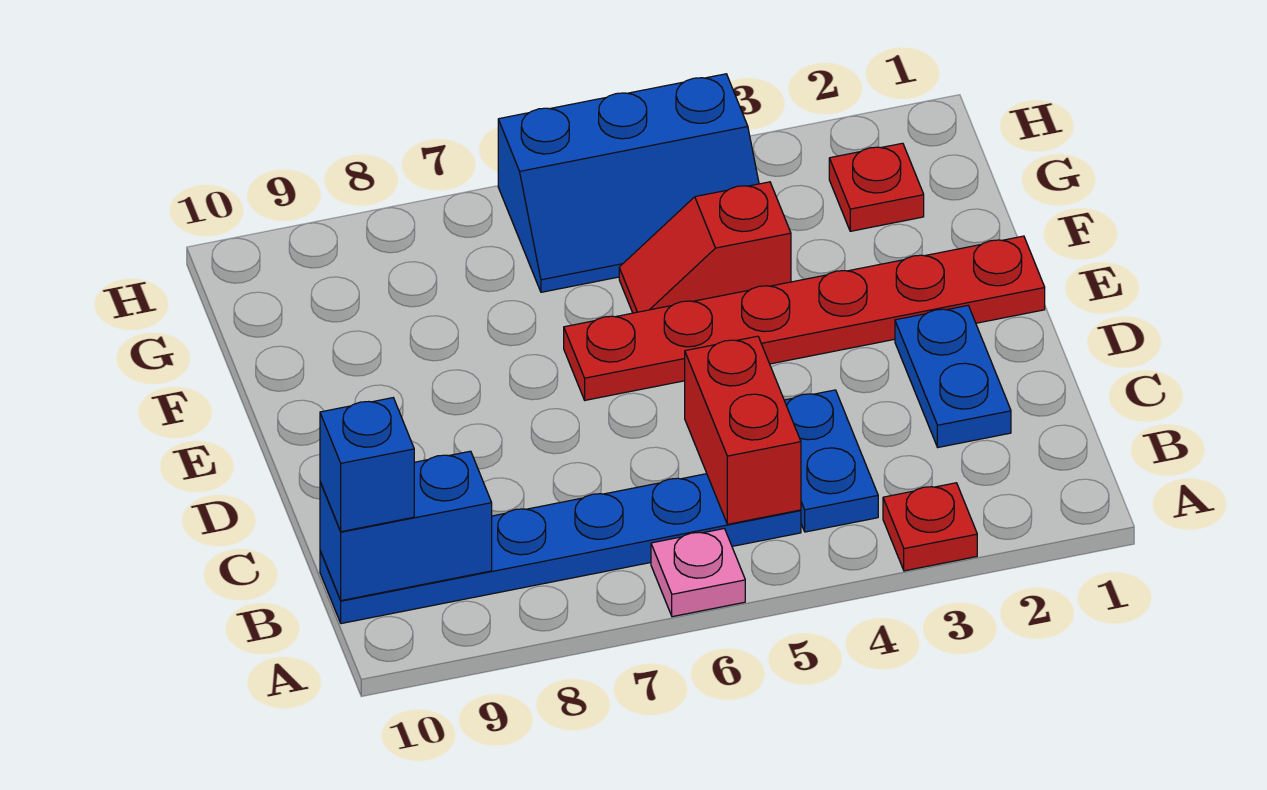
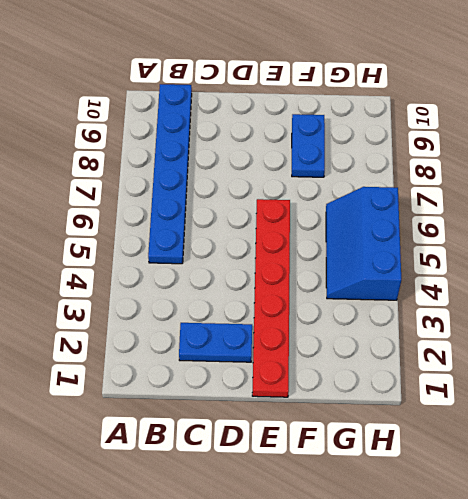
blue plate F8:F9 level 1 -> blue plate B4:C4 level 1
none -> red plate A3 level 1
none -> pink plate A6 level 1
none -> red slope F4:F5 level 1 top 4

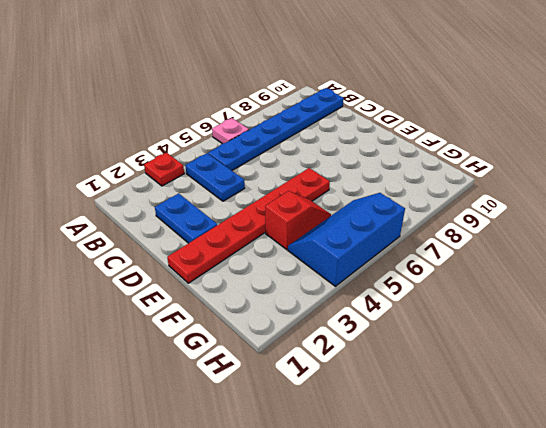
none -> red plate G2 level 1
none -> red brick B5:C5 level 2
none -> blue brick B9:B10 level 2

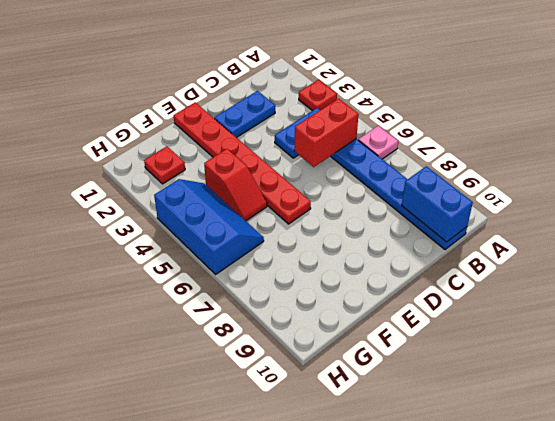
none -> blue brick B10 level 3

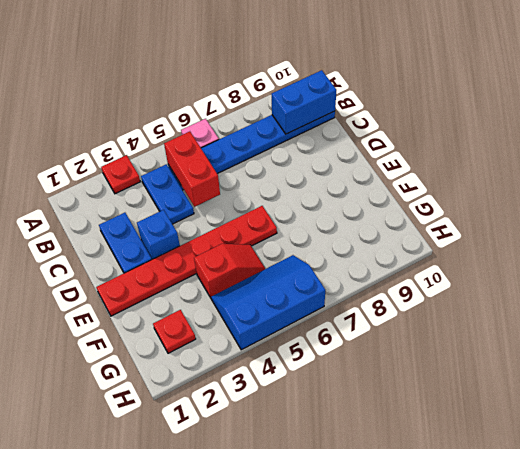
blue brick D3 level 1 -> blue brick B10 level 3

